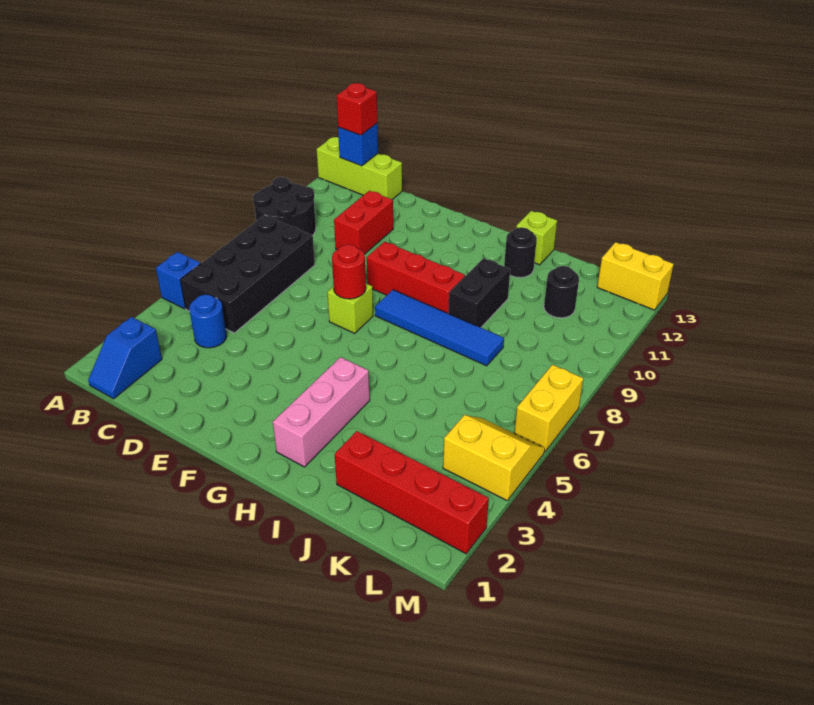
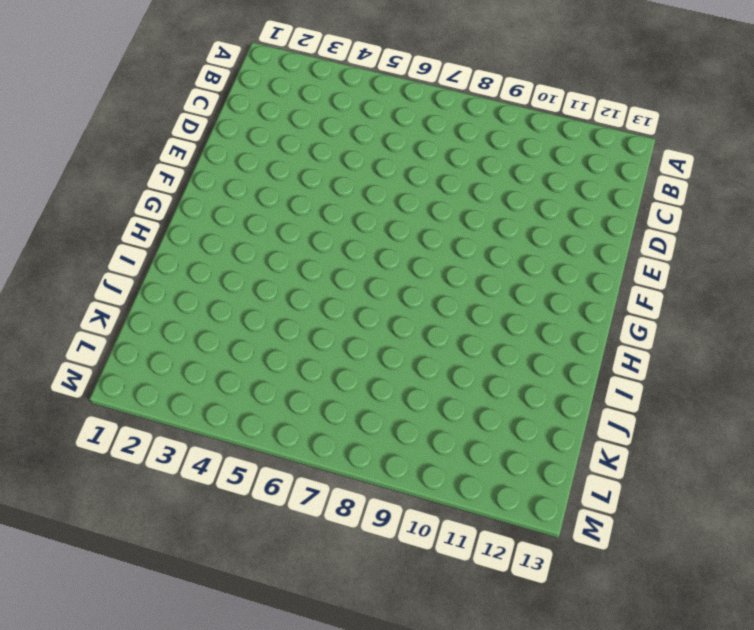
none -> blue brick A5 level 1
none -> black round brick A9:B10 level 1
none -> lime brick A13:C13 level 1

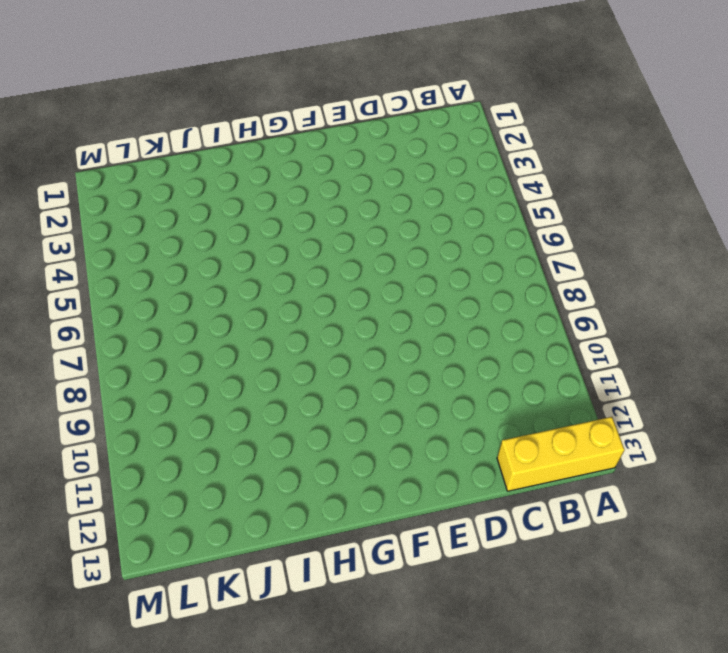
yellow brick A13:C13 level 1 -> lime brick A13:C13 level 1
none -> blue brick A5 level 1
none -> black round brick A9:B10 level 1
none -> blue slope B1:B2 level 1 top 2

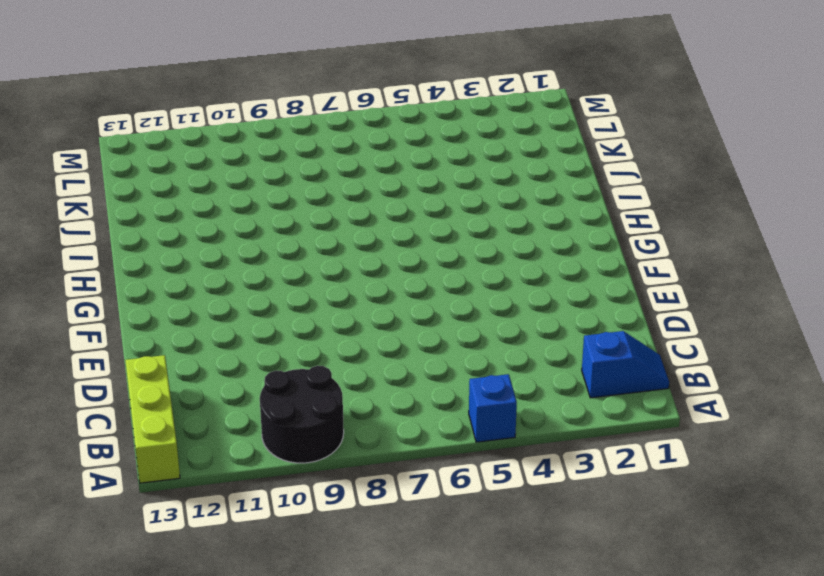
none -> black brick B5:C8 level 1
none -> blue round brick C4 level 1
none -> red brick D10:D11 level 1

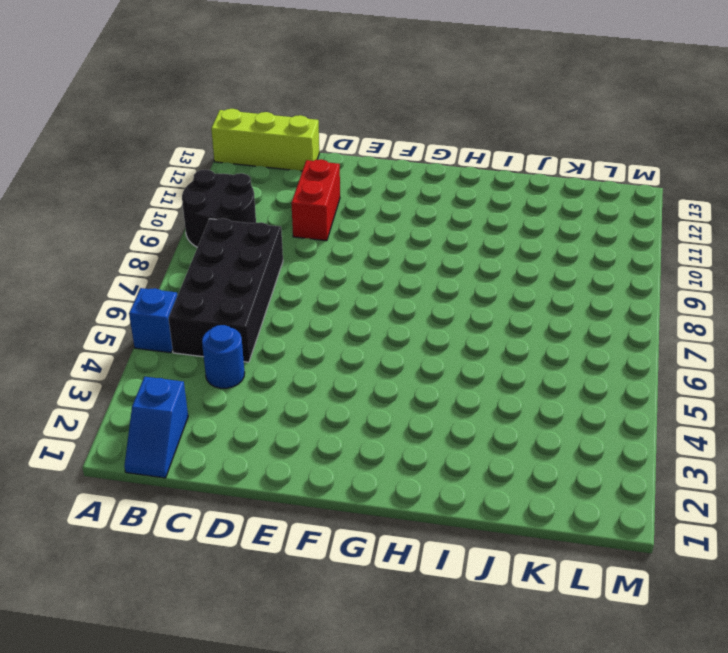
none -> lime brick F7 level 1
none -> red brick F9:H9 level 1
none -> blue tile G8:J8 level 1

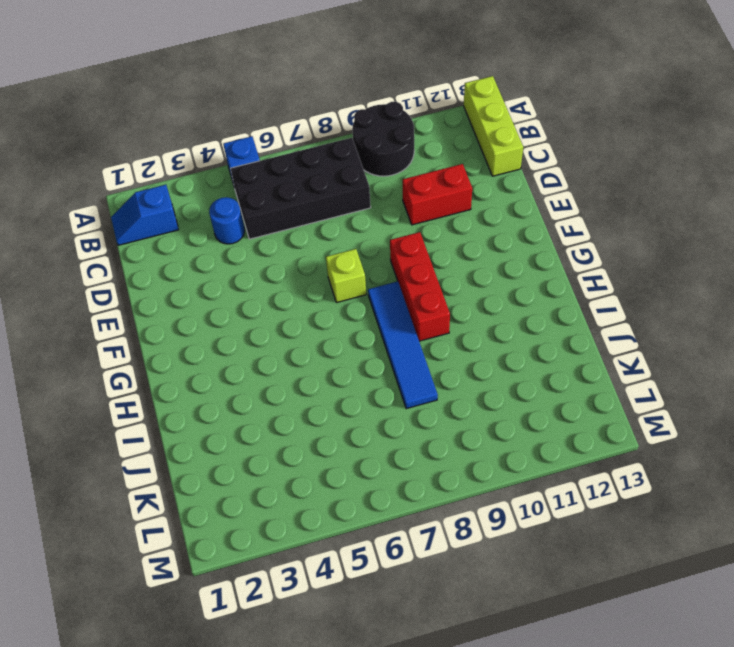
none -> pink brick H2:H4 level 1
none -> black brick I9:I10 level 1
none -> black round brick I12 level 1

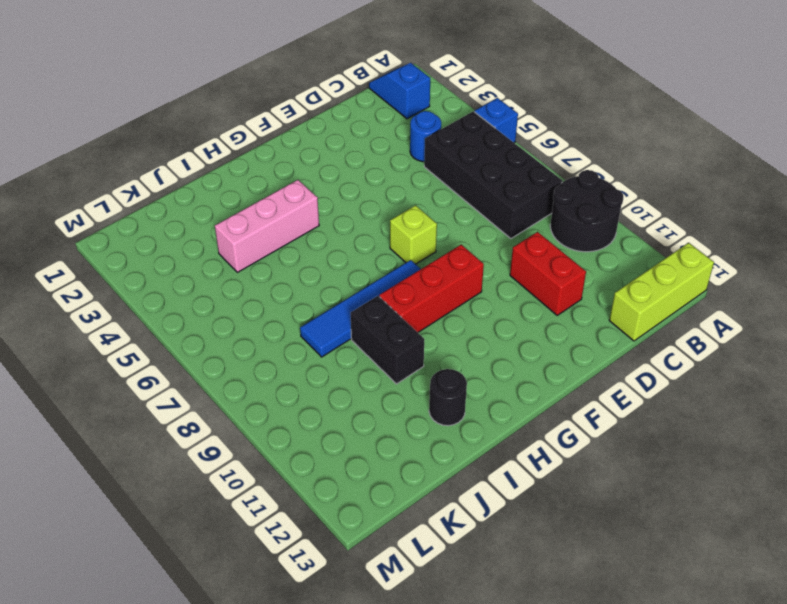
pink brick H4:J4 level 1 -> pink brick H2:H4 level 1
none -> lime brick I13 level 1
none -> red brick J2:M2 level 1
none -> black round brick K11 level 1

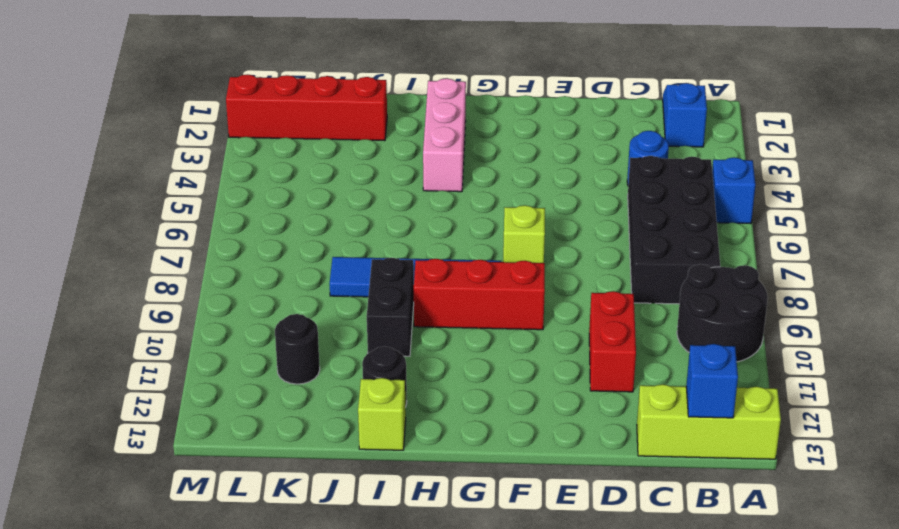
none -> yellow slope L4:M5 level 1 top 4
none -> yellow brick L13:M13 level 1
none -> yellow brick M6:M7 level 1

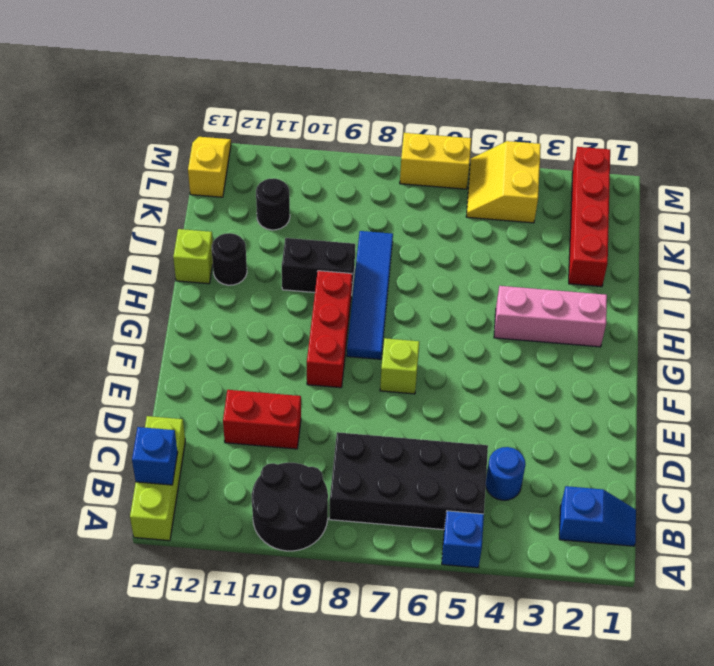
yellow slope L13:M13 level 1 top L -> yellow brick L13:M13 level 1
none -> red round brick F7 level 2
none -> red brick B13 level 3

